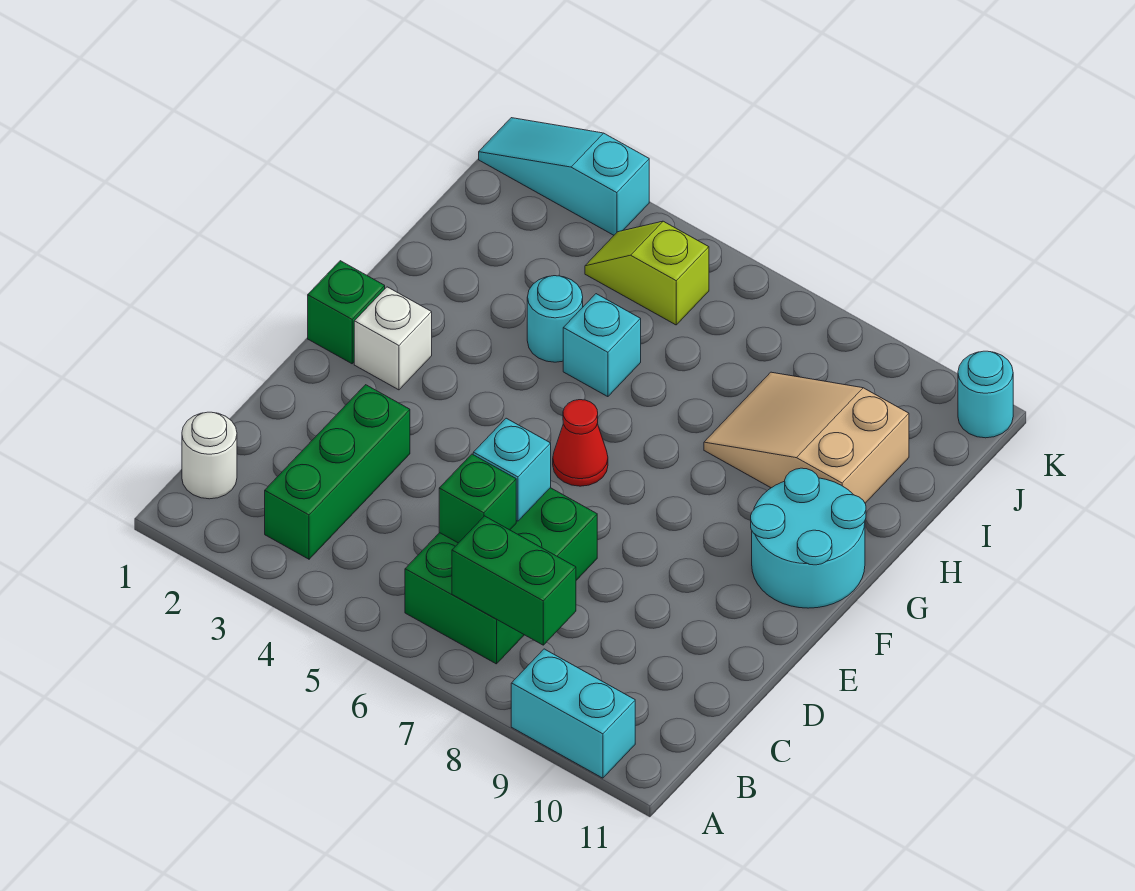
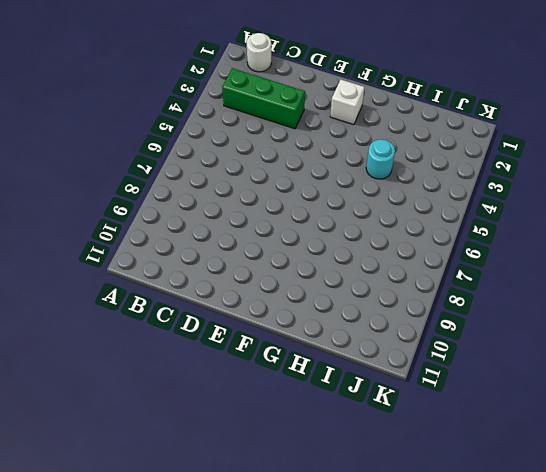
none -> cyan brick A9:A10 level 1
none -> green brick B6:D7 level 1
none -> green brick F1 level 1

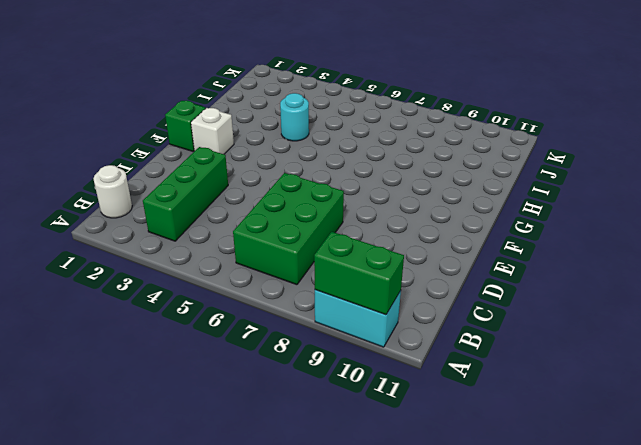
green brick A9:A10 level 2 -> green brick B7:B8 level 2
none -> red cone F6 level 1
none -> cyan round brick F10:G11 level 1
none -> cyan brick H5 level 1

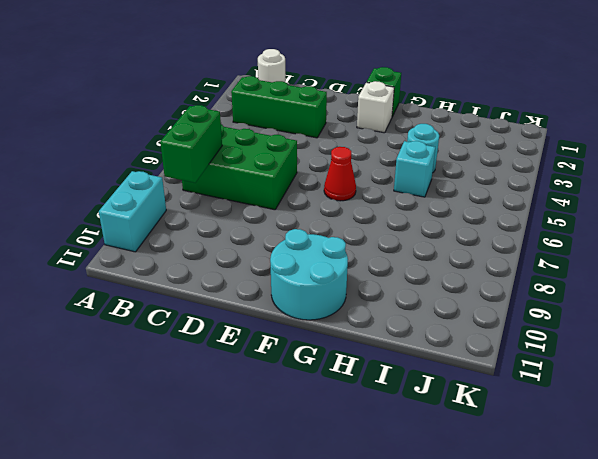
none -> tan slope H8:I10 level 1 top 10
none -> lime slope J4:J5 level 1 top 5
none -> cyan slope K1:K3 level 1 top 3

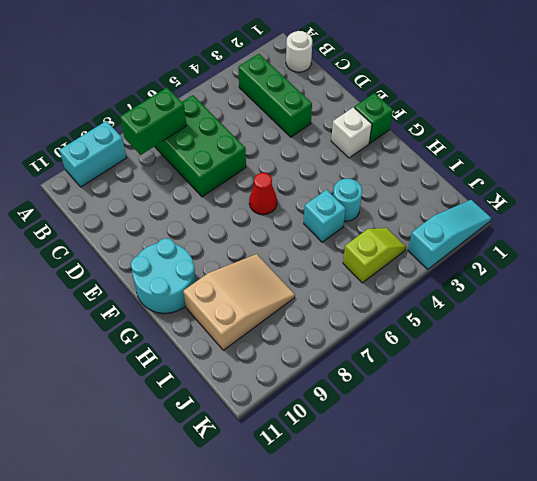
none -> cyan round brick K11 level 1
none -> green brick C6 level 2
none -> cyan brick D6 level 2

